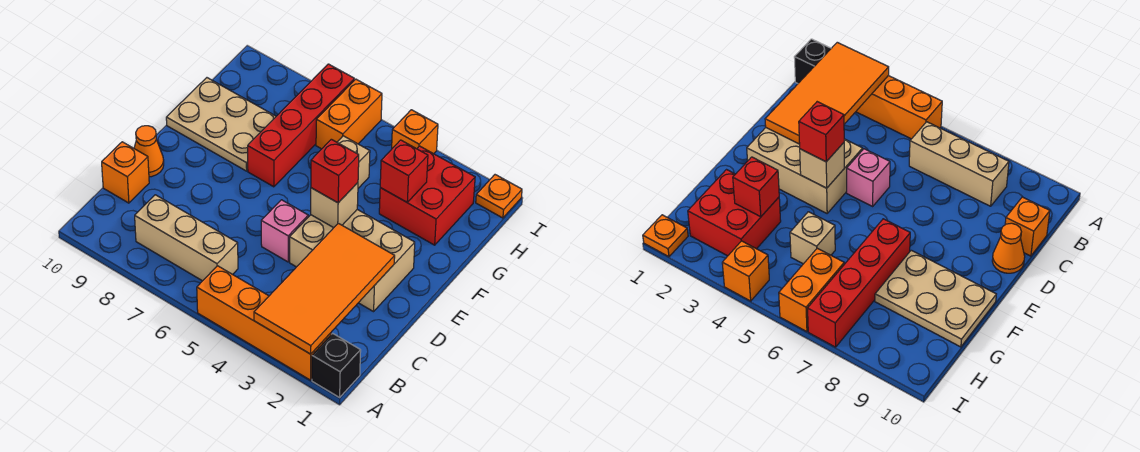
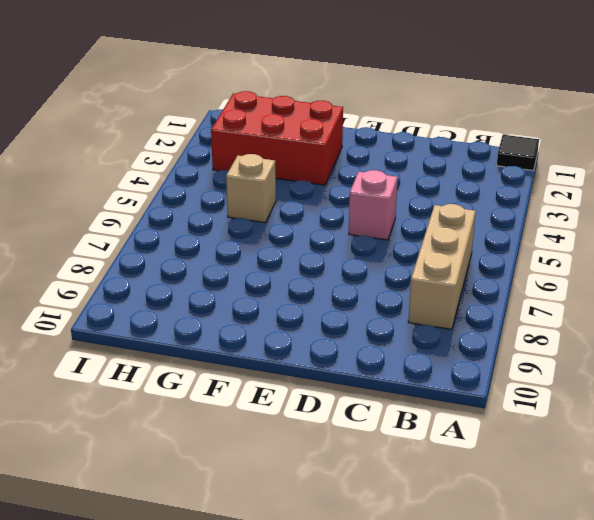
black tile A1 level 1 -> black brick A1 level 1
red brick F2:H3 level 1 -> red brick G2:H3 level 1
none -> orange brick A2:A5 level 1
none -> orange brick C10 level 1
none -> tan brick D2:E4 level 1

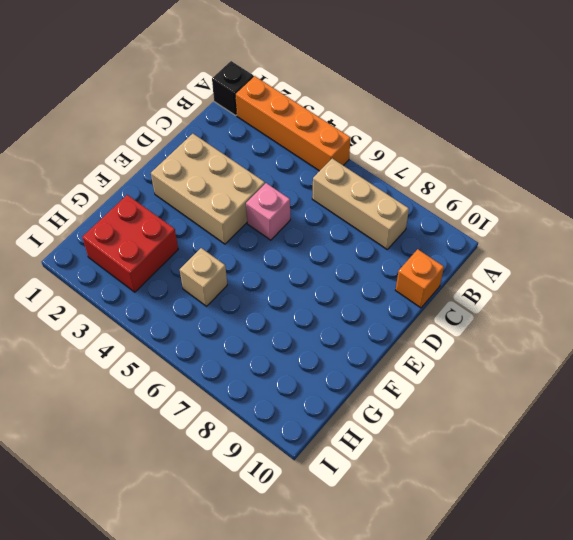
none -> orange cone D10 level 1
none -> red brick F7:I7 level 1
none -> tan plate F8:G10 level 1

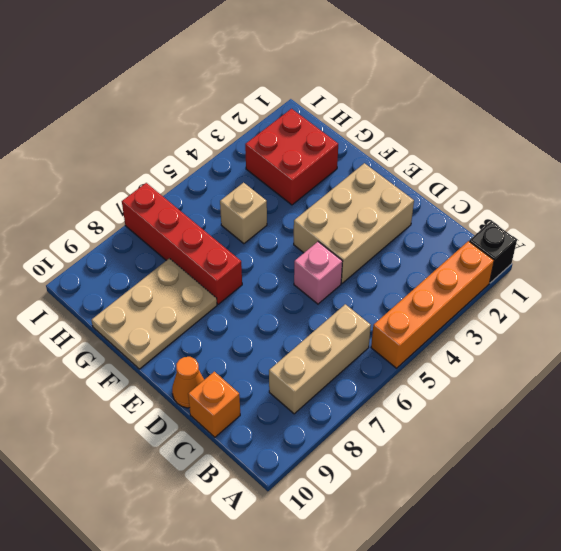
none -> orange brick H6:I6 level 1
none -> orange plate I1 level 1
none -> orange brick I4 level 1

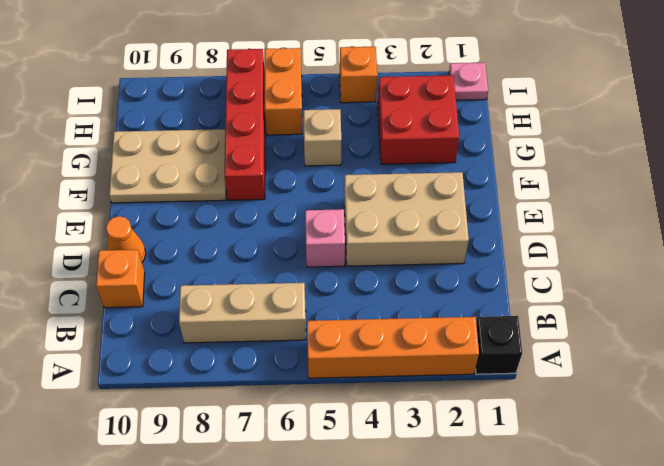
pink plate I1 level 1 -> orange plate I1 level 1
none -> orange tile A2:D3 level 2
none -> tan brick E4 level 2
none -> red brick G3 level 2

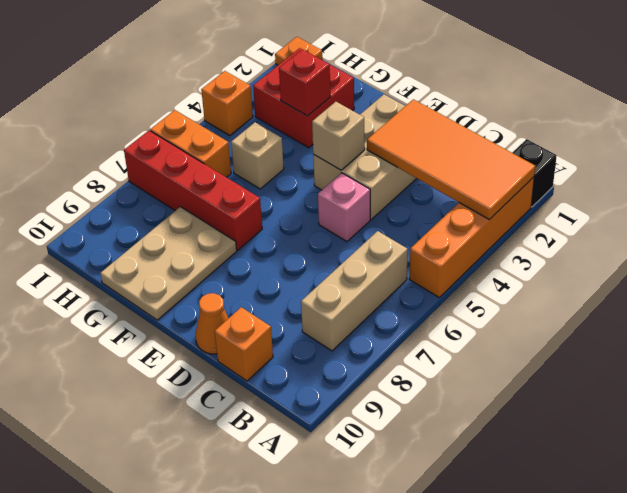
none -> red brick E4 level 3

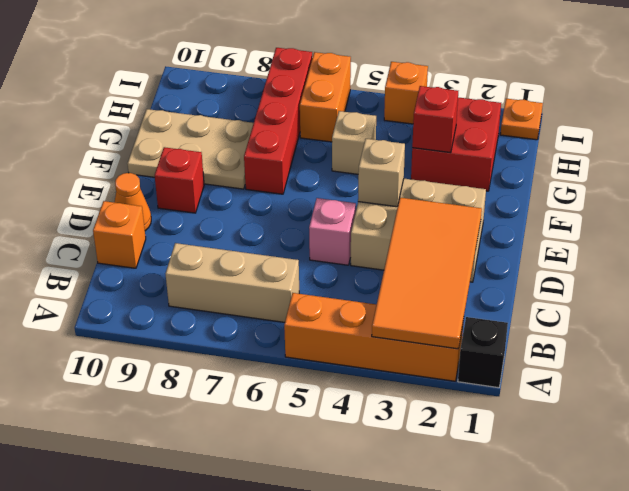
red brick E9 level 1 -> red brick E4 level 3

